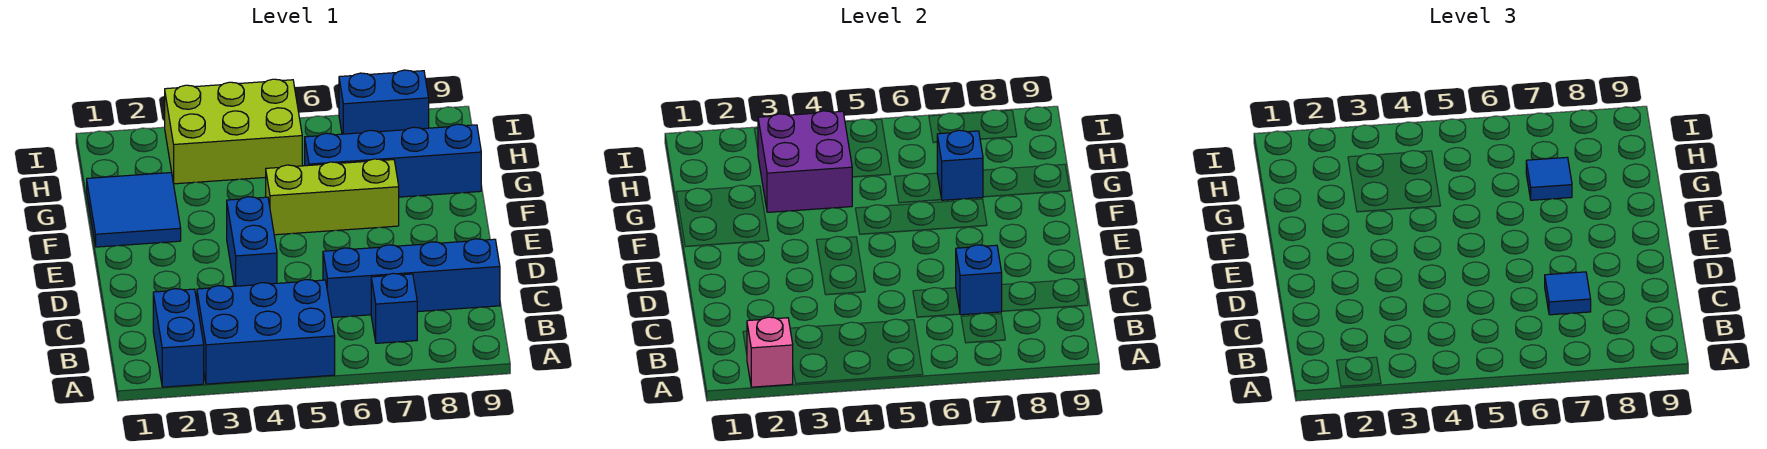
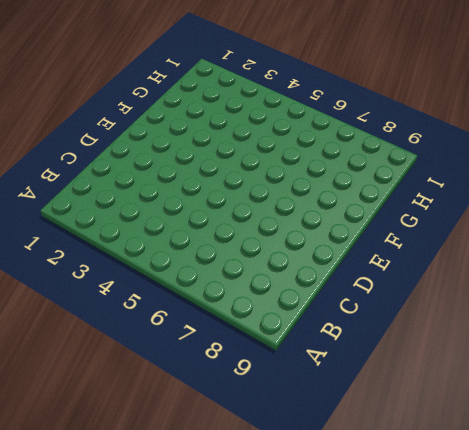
none -> blue brick A2:B2 level 1
none -> blue brick A3:B5 level 1
none -> blue brick B7 level 1

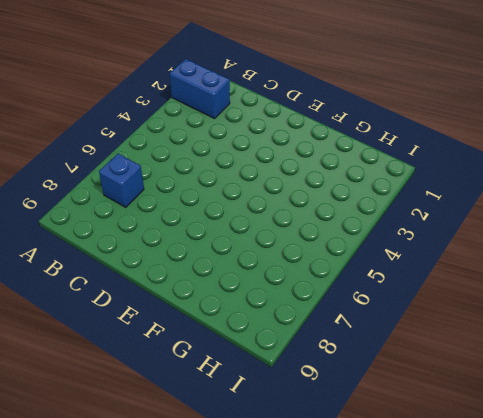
none -> blue brick A3:B5 level 1
none -> blue brick C6:C9 level 1
none -> blue brick D4:E4 level 1

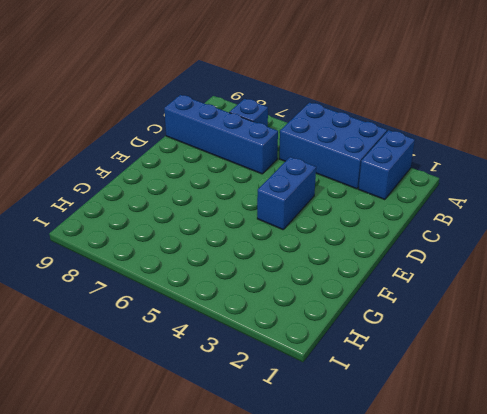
none -> blue tile F1:G2 level 1
none -> lime brick F5:F7 level 1
none -> blue brick G6:G9 level 1

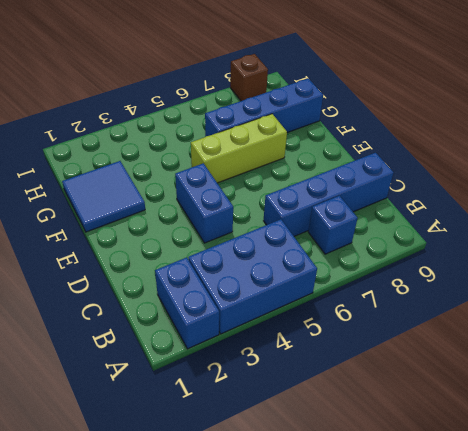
brown brick I8 level 1 -> blue brick I7:I8 level 1
none -> lime brick H3:I5 level 1
none -> pink brick A2 level 2
none -> blue brick C7 level 2

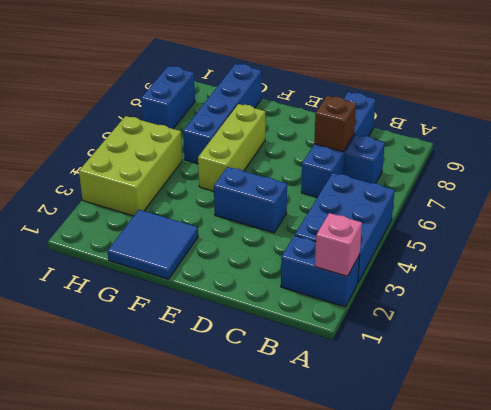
brown brick C7 level 2 -> blue brick C7 level 2
none -> purple brick G3:H4 level 2
none -> blue brick G7 level 2
none -> blue tile C7 level 3

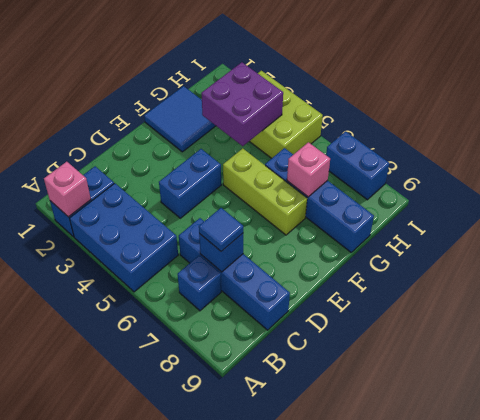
pink brick G7 level 2 -> blue brick G7 level 2
none -> blue tile G7 level 3

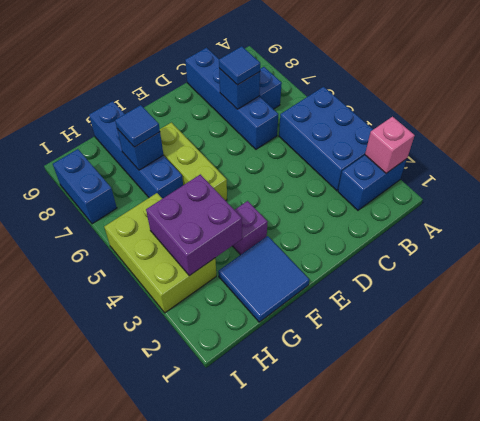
purple brick F3 level 1 -> none
none -> blue brick D4:E4 level 1

